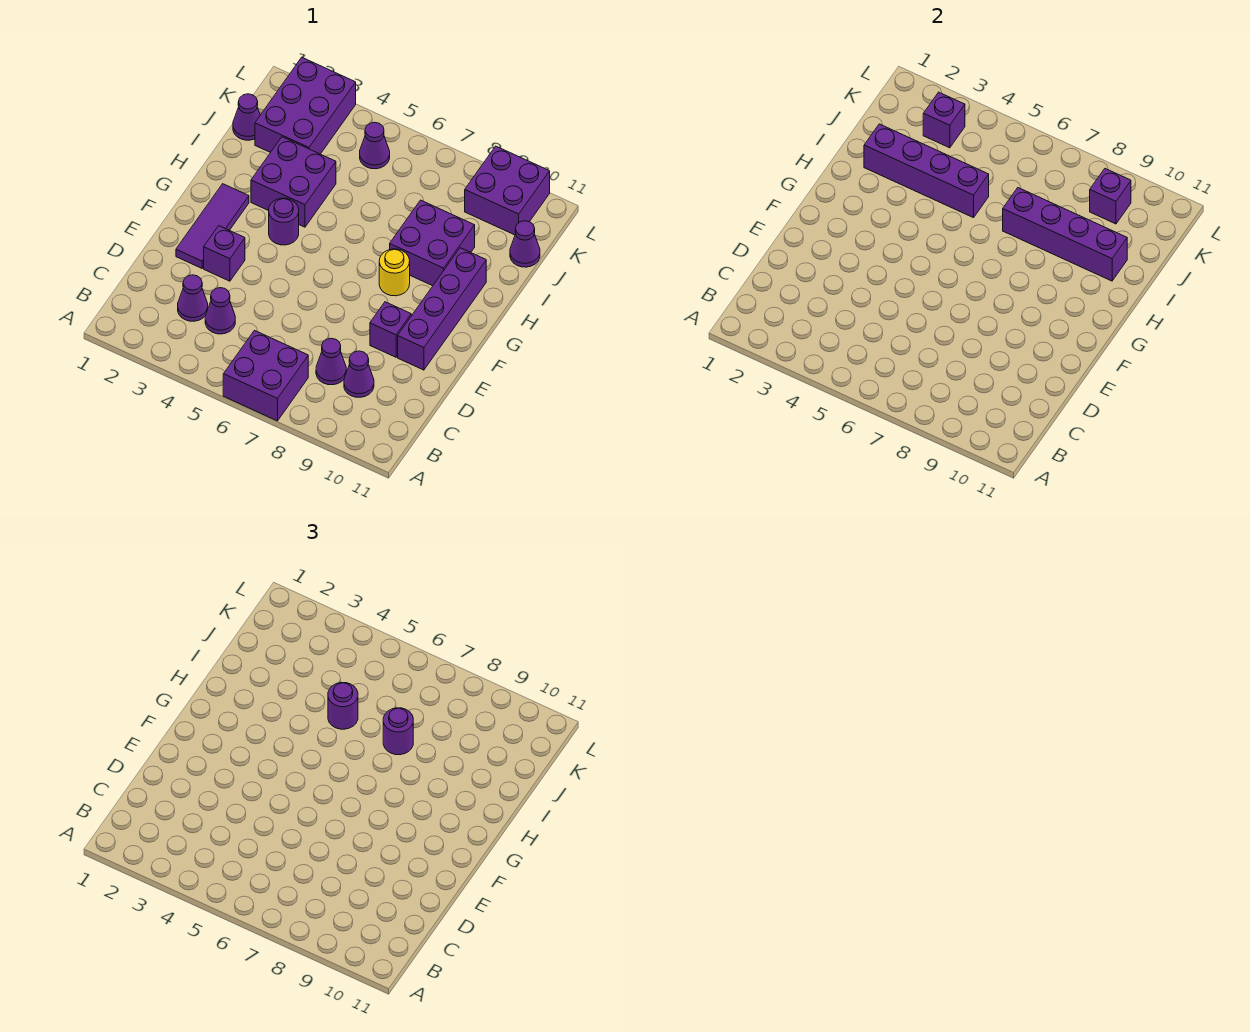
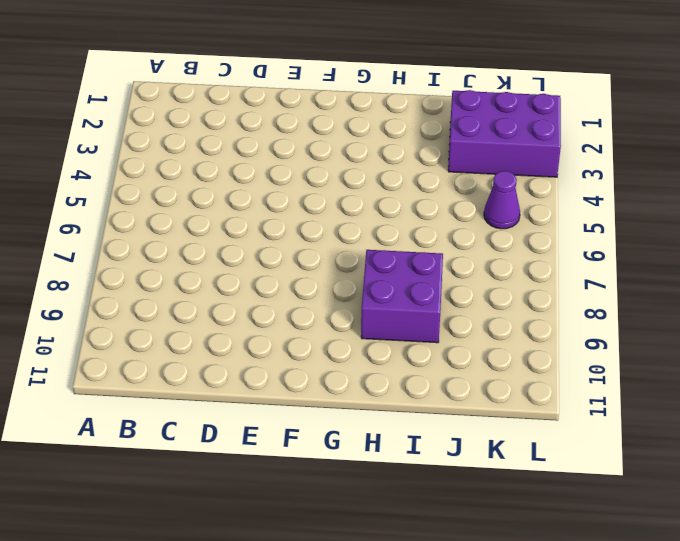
none -> purple brick A6:B7 level 1
none -> purple cone C3 level 1
none -> purple cone C4 level 1

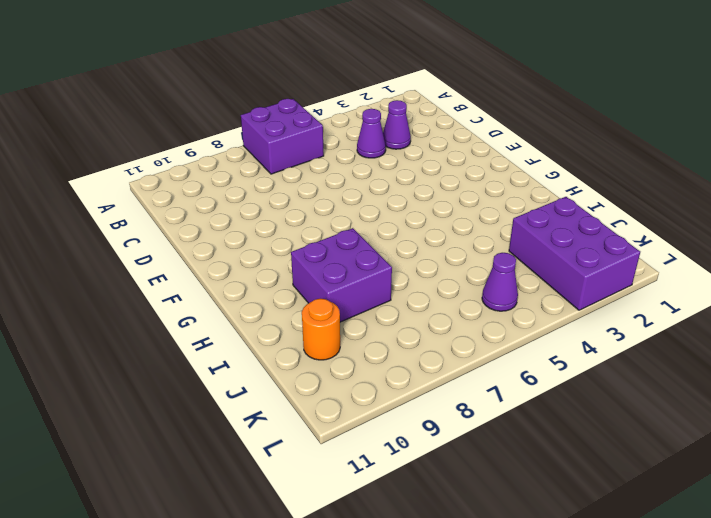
orange round brick J10 level 1 -> none
none -> purple cone C8 level 1
none -> purple cone C9 level 1
none -> purple tile E2:G2 level 1

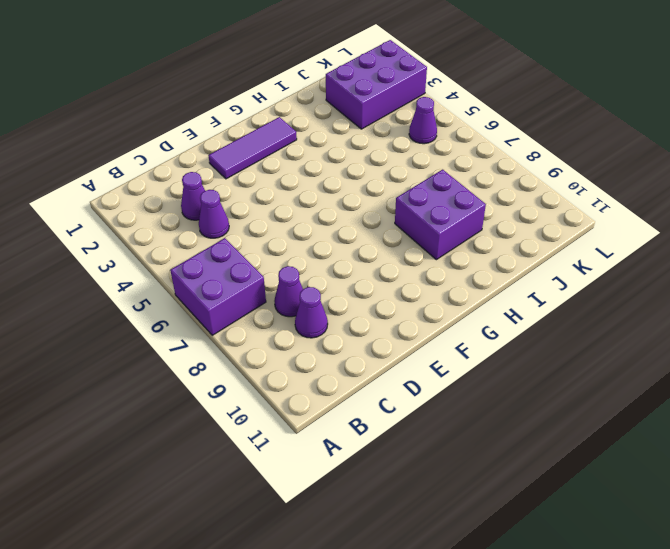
none -> purple brick E3 level 1
none -> purple brick E9 level 1
none -> purple brick E10:H10 level 1

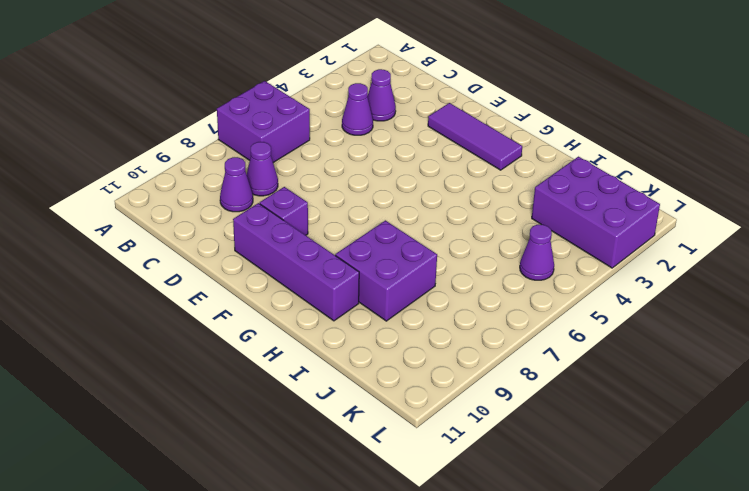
none -> purple brick E3 level 1
none -> purple round brick G4 level 1
none -> yellow round brick G8 level 1

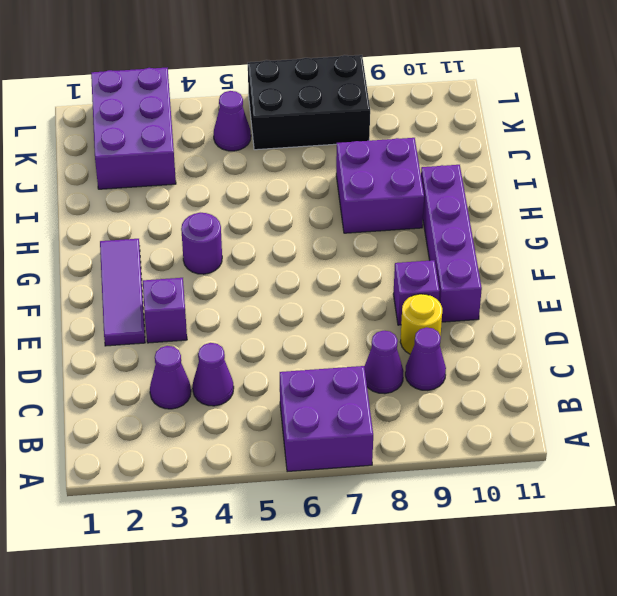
yellow round brick D9 level 1 -> yellow round brick G8 level 1
black brick K6:L8 level 1 -> none
none -> purple brick H3:I4 level 1
none -> purple cone J1 level 1
none -> purple cone J11 level 1

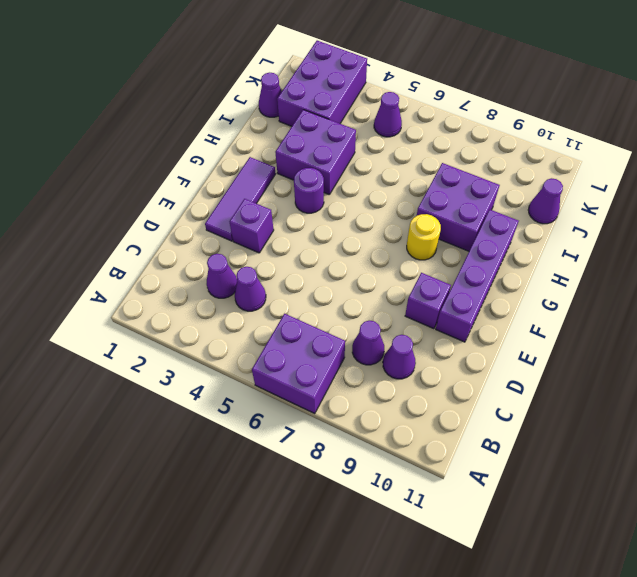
none -> purple brick K9:L10 level 1
none -> purple brick I2:I5 level 2
none -> purple brick I7:I10 level 2

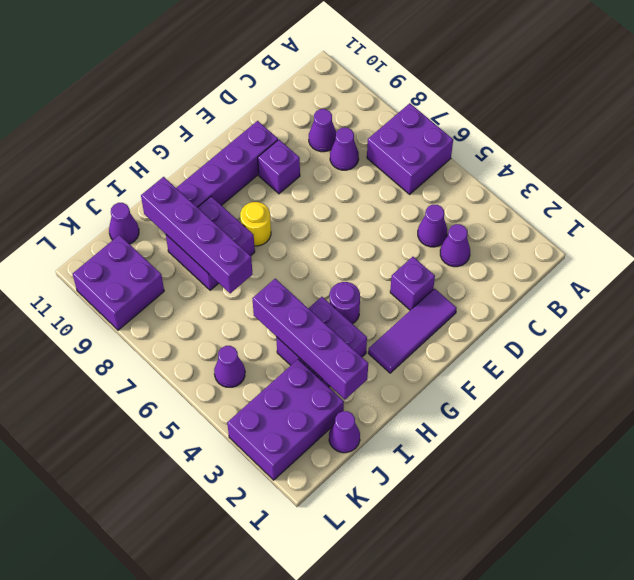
none -> purple brick K3 level 2
none -> purple brick K9 level 2
none -> purple round brick I5 level 3

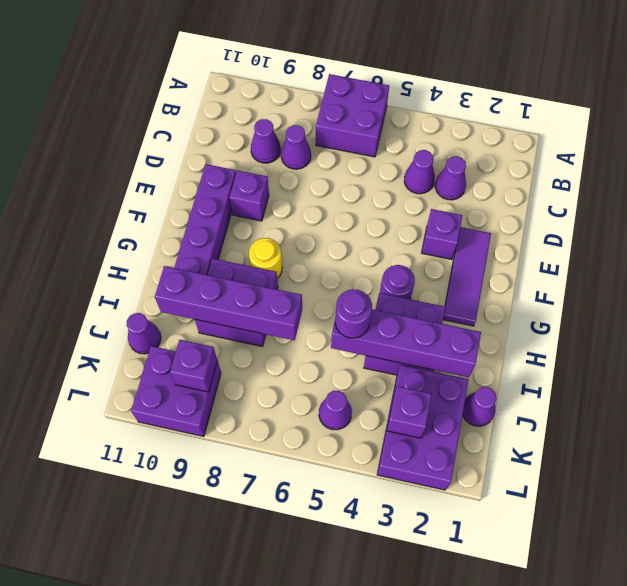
none -> purple round brick I7 level 3

